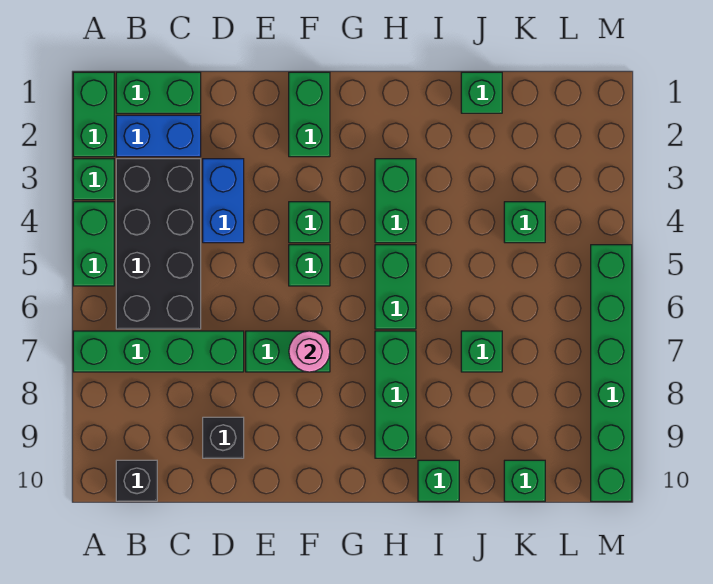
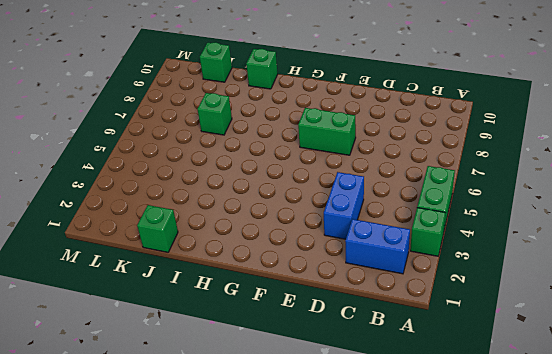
none -> green brick A1:A2 level 1
none -> green brick A7:D7 level 1
none -> green brick B1:C1 level 1

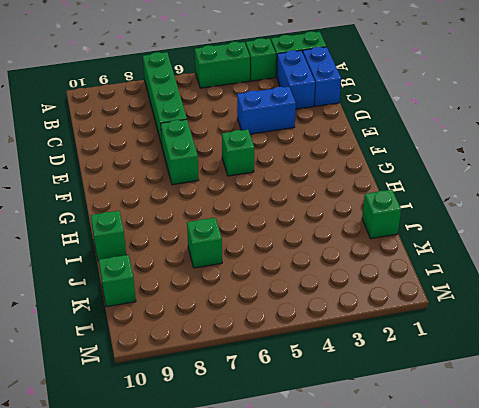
blue brick B1:C1 level 1 -> green brick B1:C1 level 1
none -> black brick B3:C6 level 1
none -> black brick B10 level 1
none -> black brick D9 level 1

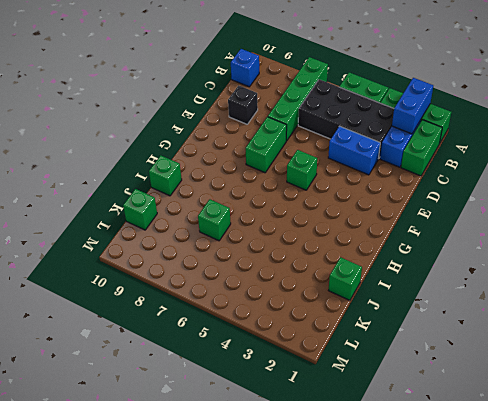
blue brick A2:B2 level 2 -> none
blue brick B10 level 1 -> black brick B10 level 1
none -> green brick F1:F2 level 1
none -> green brick F4 level 1
none -> green brick H3:H4 level 1

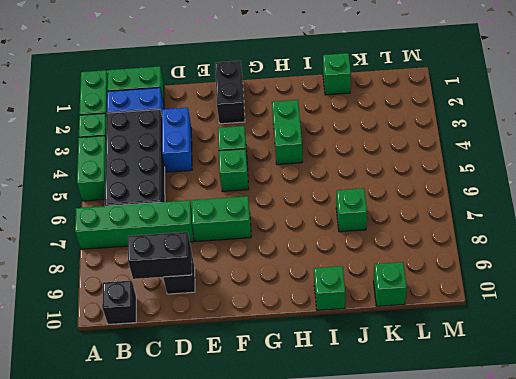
black brick C9:D9 level 2 -> none
black brick F1:F2 level 1 -> green brick F1:F2 level 1
none -> green brick H5:H6 level 1
none -> green brick H7:H9 level 1
none -> green brick K4 level 1

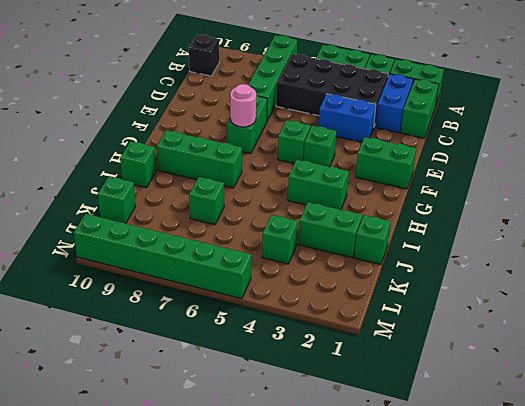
green brick J2:J3 level 1 -> green brick H5:H6 level 1
none -> black brick D9 level 1

